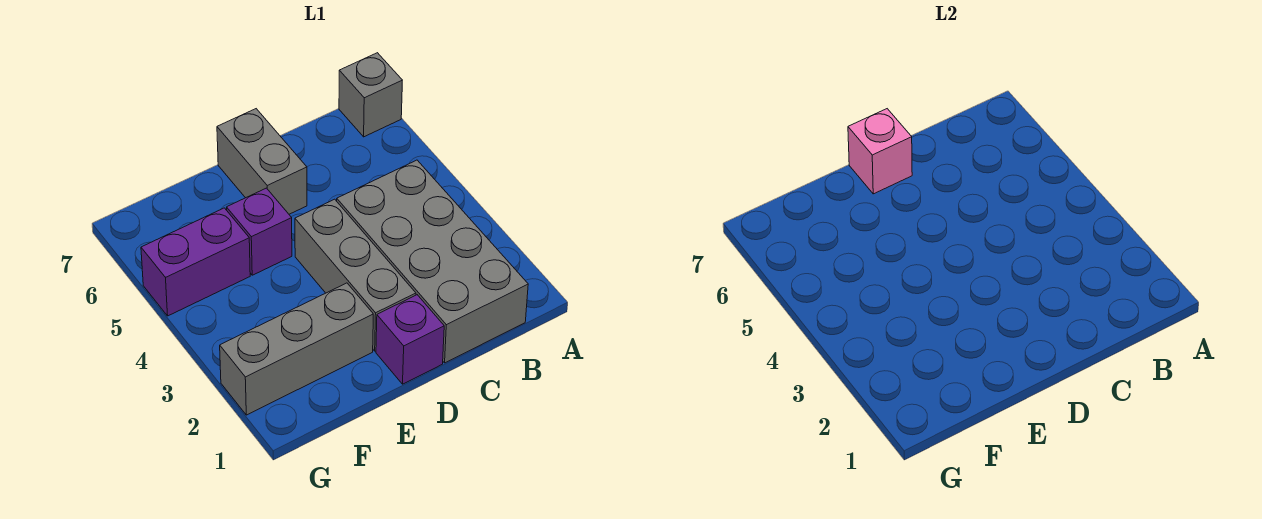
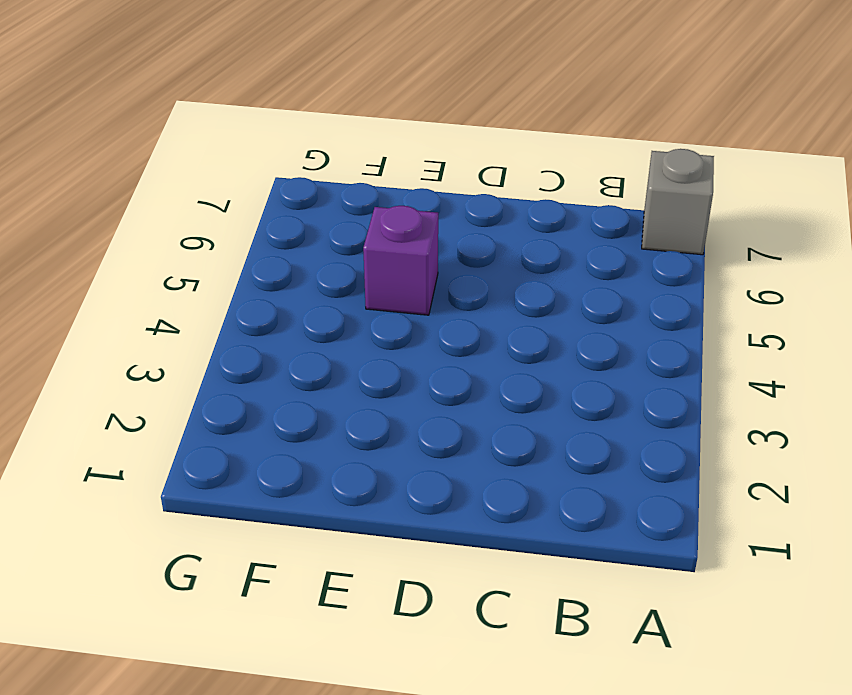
none -> grey brick B1:C4 level 1
none -> purple brick D1 level 1

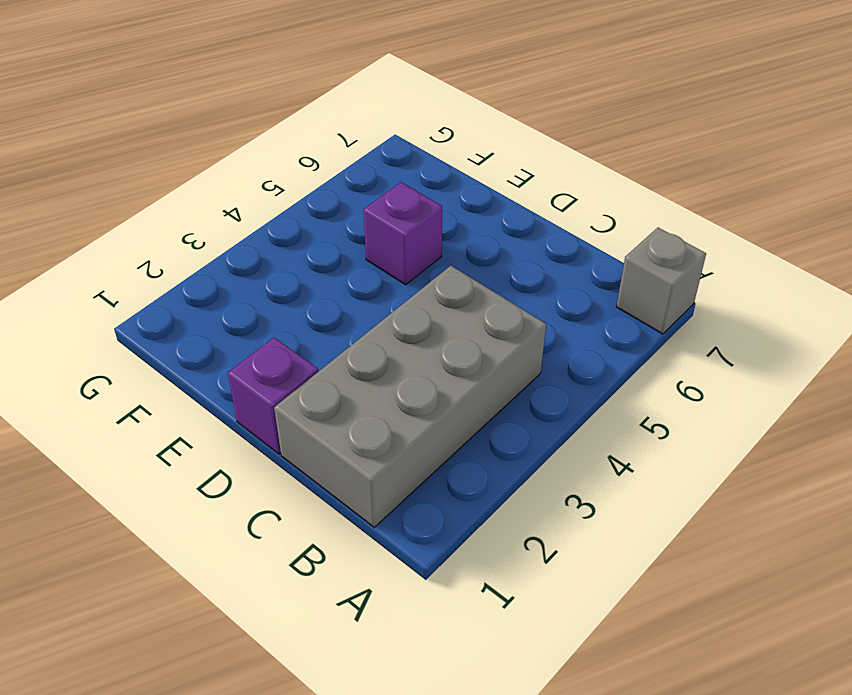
none -> grey brick D2:D4 level 1
none -> grey brick D6:D7 level 1

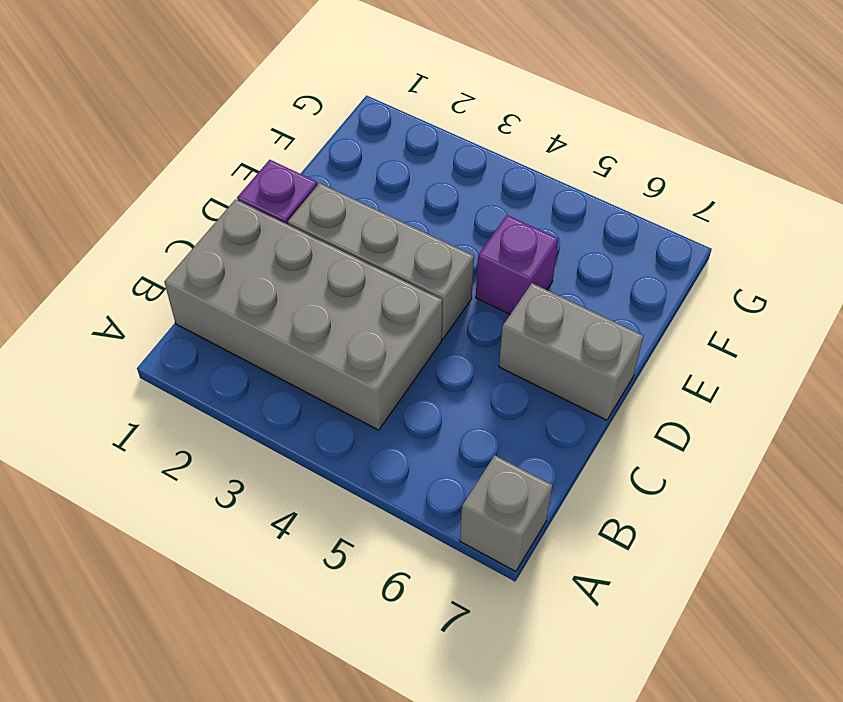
none -> grey brick E2:G2 level 1
none -> purple brick F5:G5 level 1

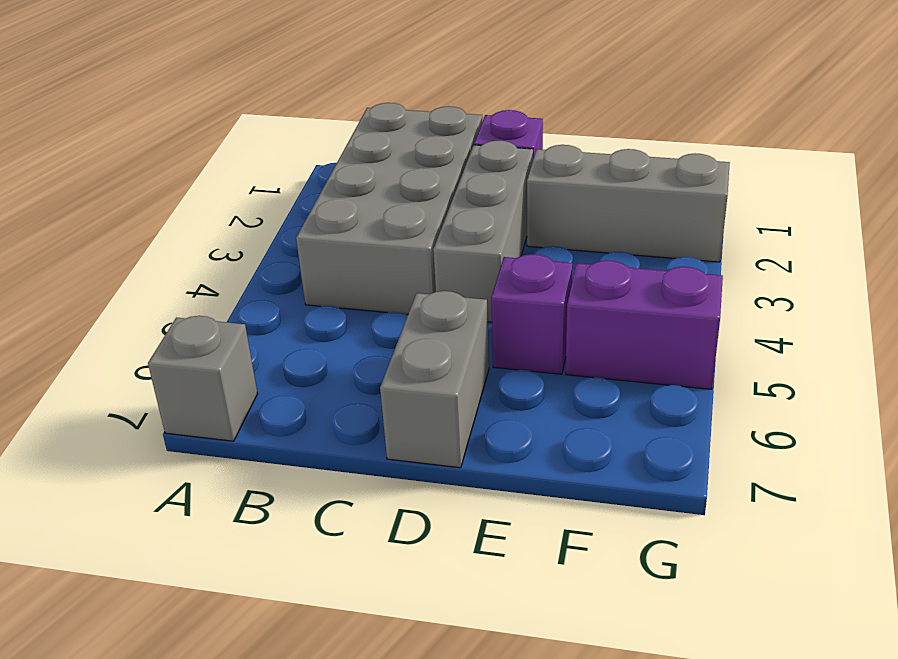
none -> pink brick D7 level 2

